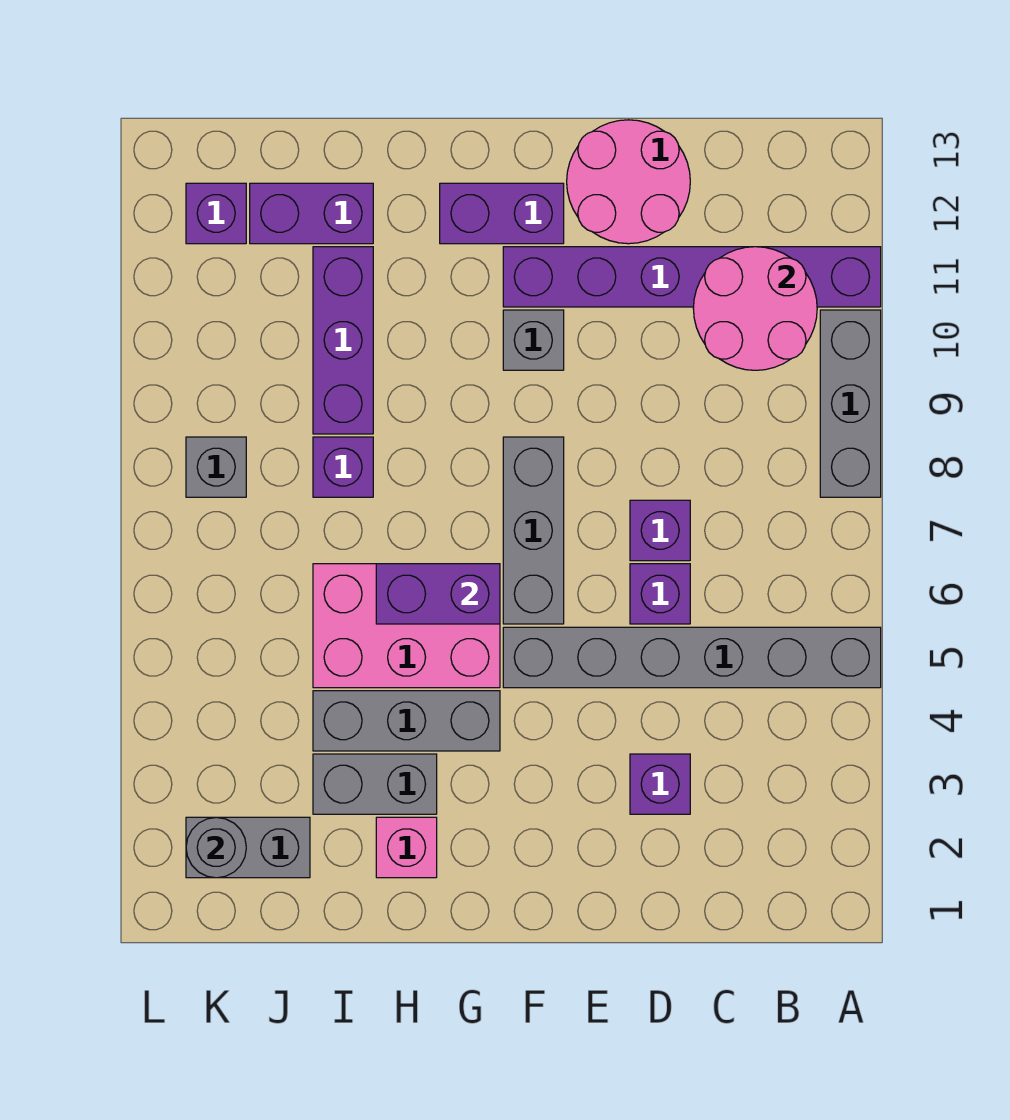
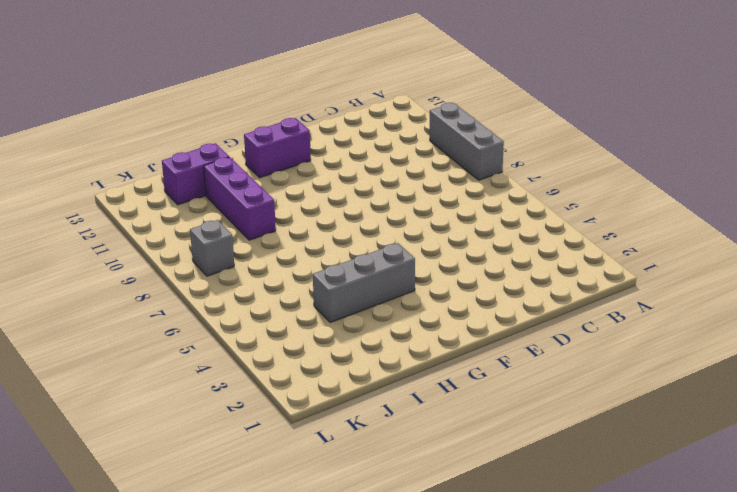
none -> grey brick A5:F5 level 1
none -> purple brick A11:F11 level 1
none -> purple brick D3 level 1

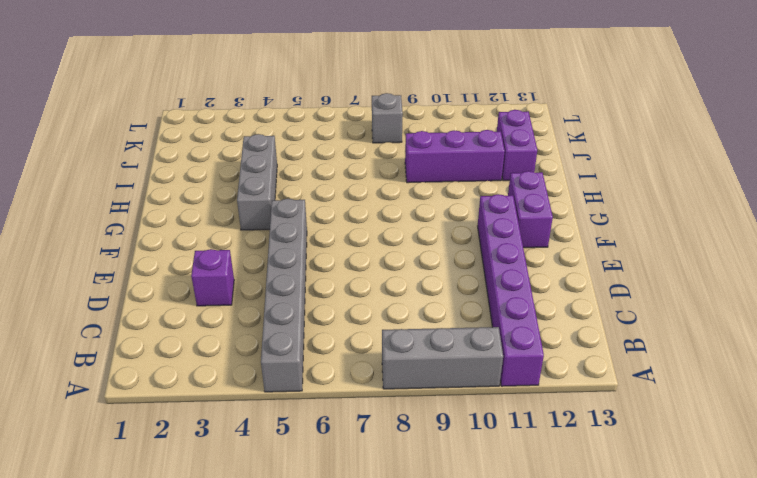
none -> purple brick D6 level 1
none -> purple brick D7 level 1
none -> pink round brick D12:E13 level 1

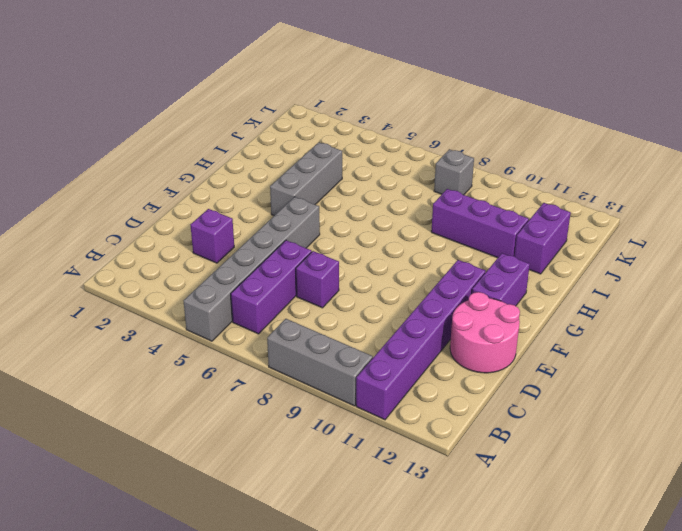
purple brick B6:D6 level 1 -> purple brick D6 level 1
none -> grey brick F6:F8 level 1
none -> grey brick F10 level 1
none -> pink brick G5:I6 level 1

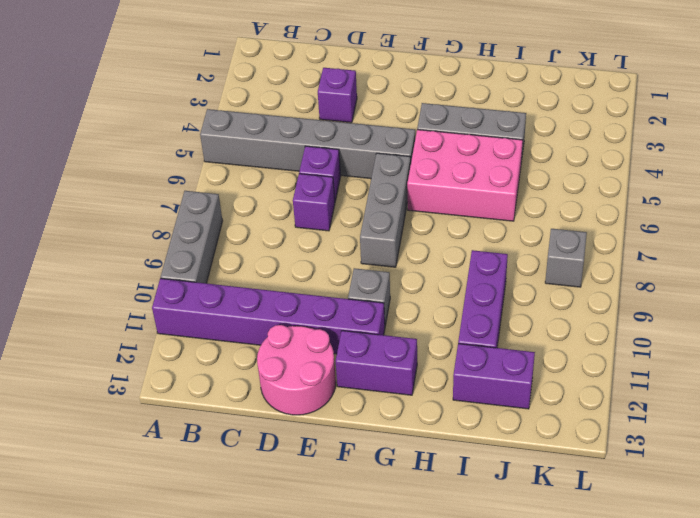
none -> pink brick H2 level 1
none -> grey brick H3:I3 level 1
none -> purple brick I8 level 1

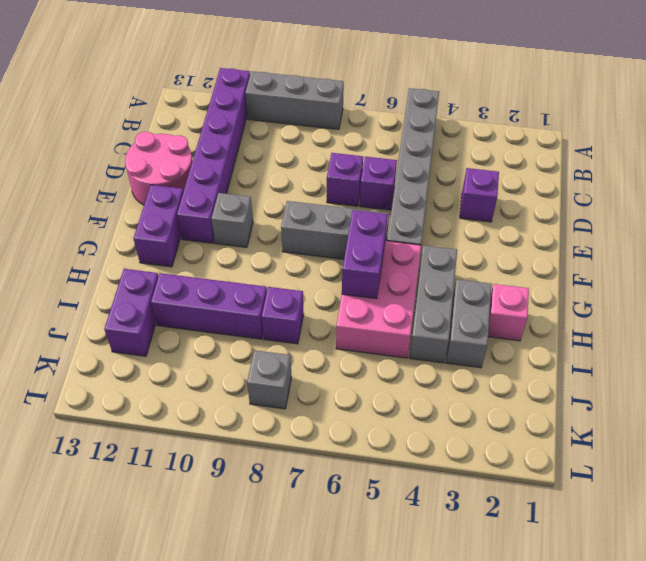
none -> grey brick J2:K2 level 1
none -> purple brick K12 level 1
none -> pink round brick B10:C11 level 2

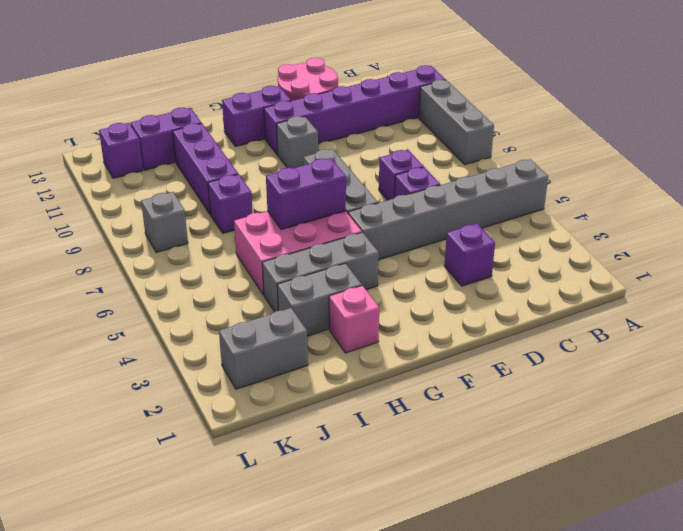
none -> pink round brick B10:C11 level 2
none -> grey round brick K2 level 2

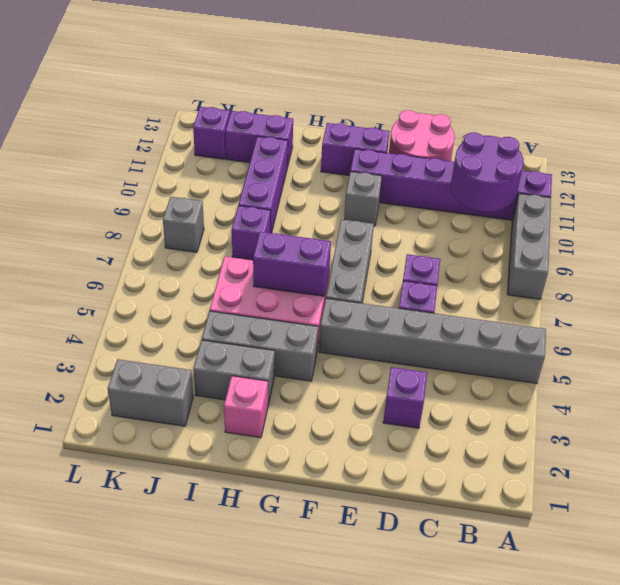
purple round brick B10:C11 level 2 -> pink round brick B10:C11 level 2
none -> grey round brick K2 level 2

